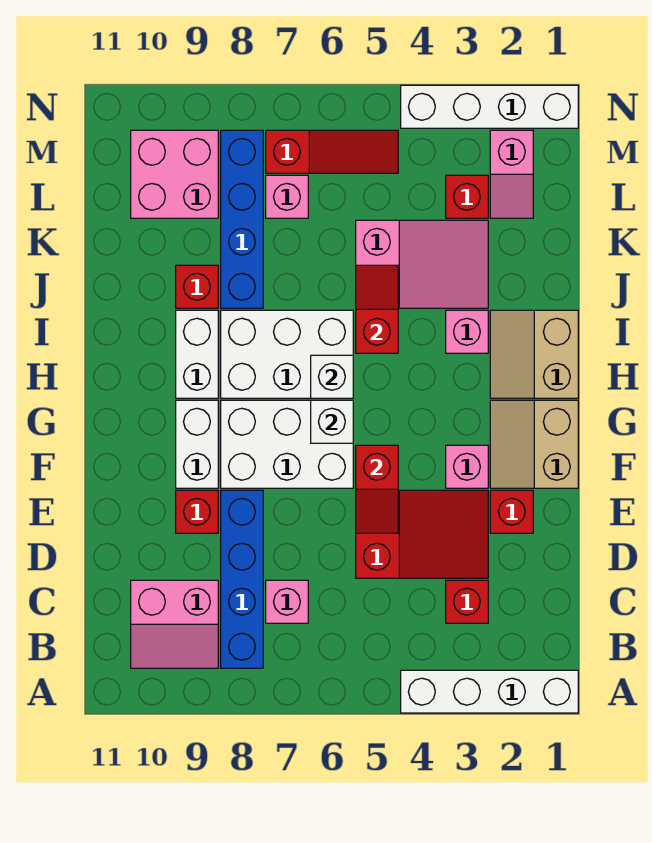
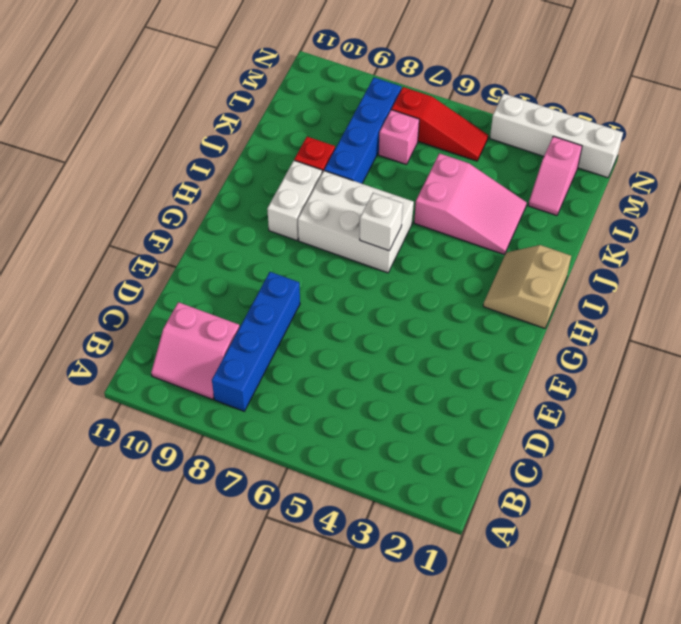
none -> white brick A1:A4 level 1
none -> red brick C3 level 1
none -> pink brick C7 level 1

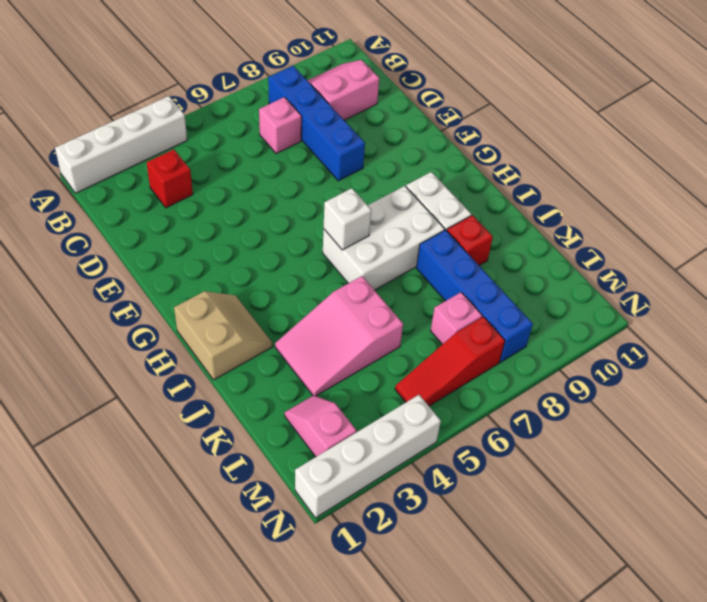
none -> red slope D3:E5 level 1 top 5
none -> red brick E2 level 1
none -> red brick E9 level 1

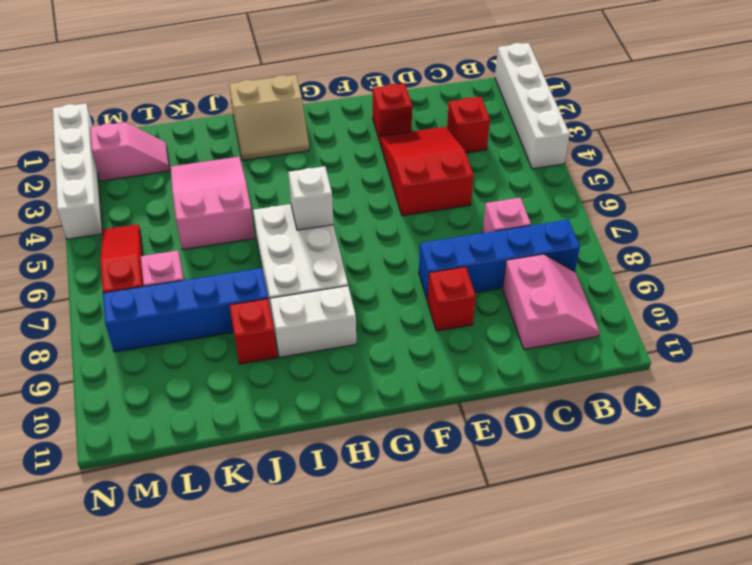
none -> tan slope F1:G2 level 1 top 1
none -> pink brick F3 level 1
none -> white brick F6:G8 level 1

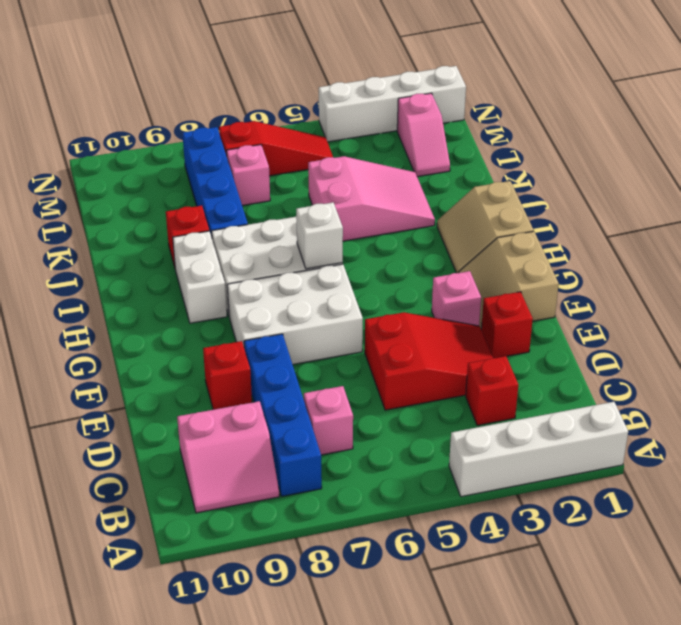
none -> white brick F9:G9 level 1
none -> pink brick I3 level 1
none -> red brick L3 level 1

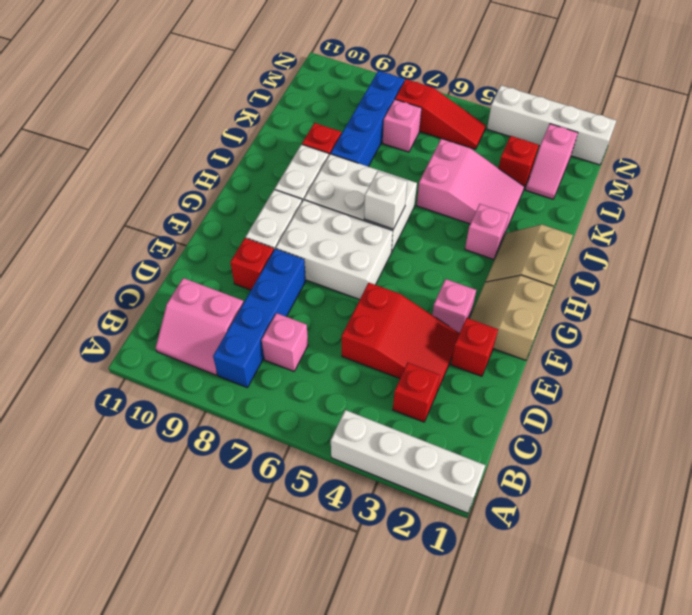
none -> pink brick L9:M10 level 1
none -> red slope E5:F5 level 2 top F
none -> white brick G6 level 2

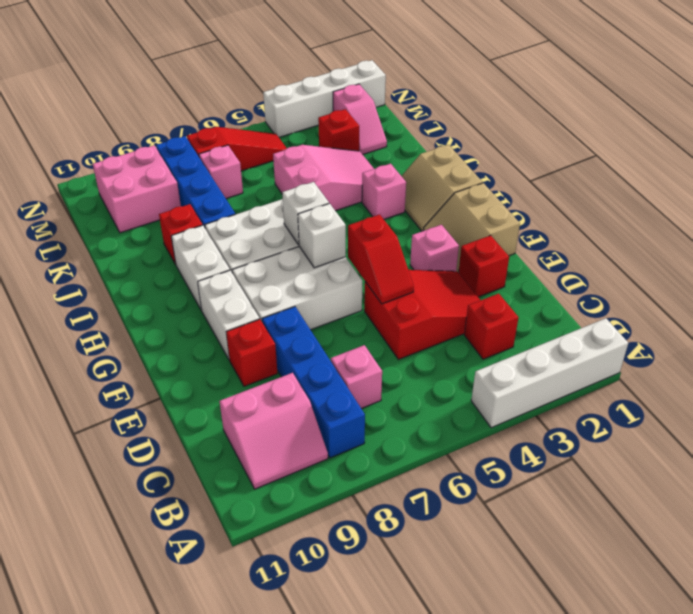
none -> red slope I5:J5 level 2 top I

